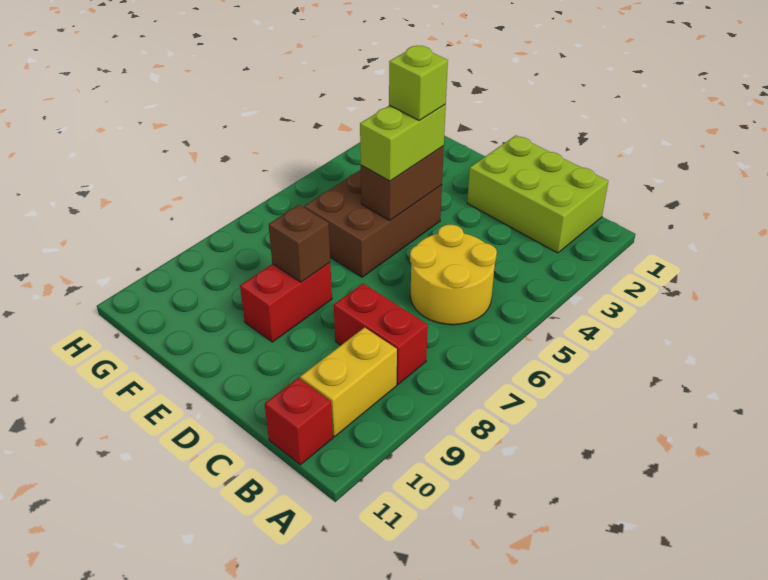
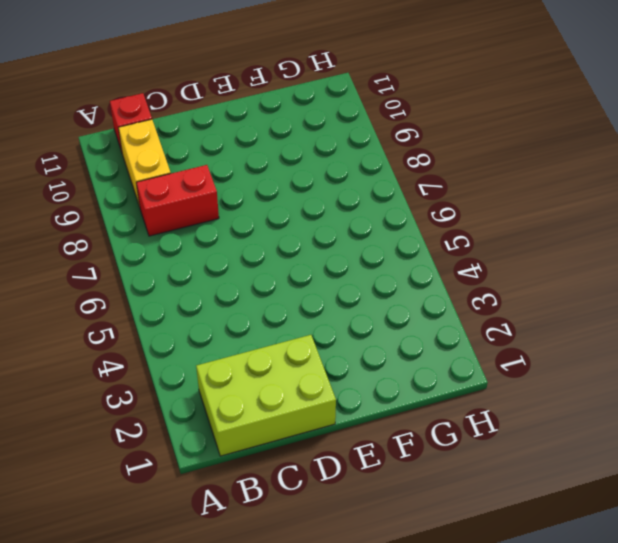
none -> yellow round brick B5:C6 level 1
none -> brown brick E4:F6 level 1

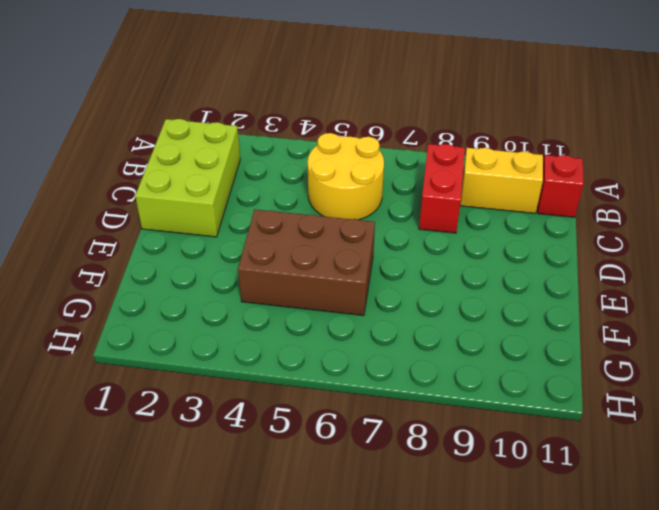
none -> red brick E8:E9 level 1
none -> brown brick E4:E5 level 2

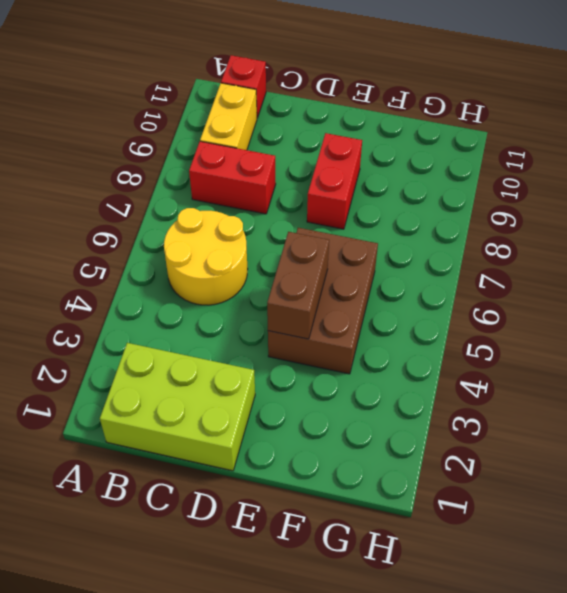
none -> brown brick E8 level 2
none -> lime brick E4:E5 level 3

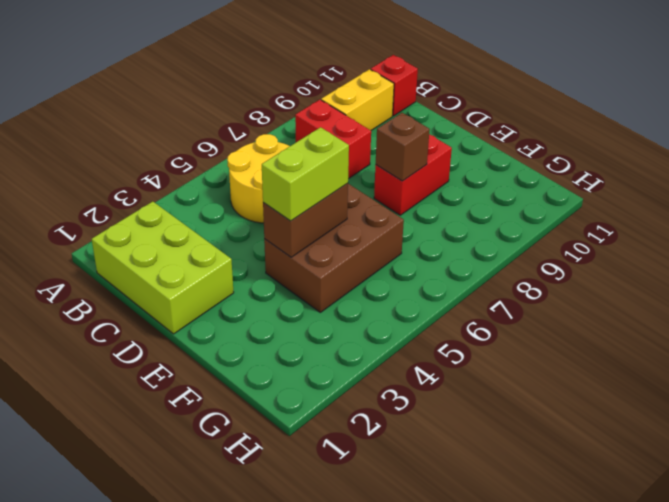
none -> lime brick E4 level 4

